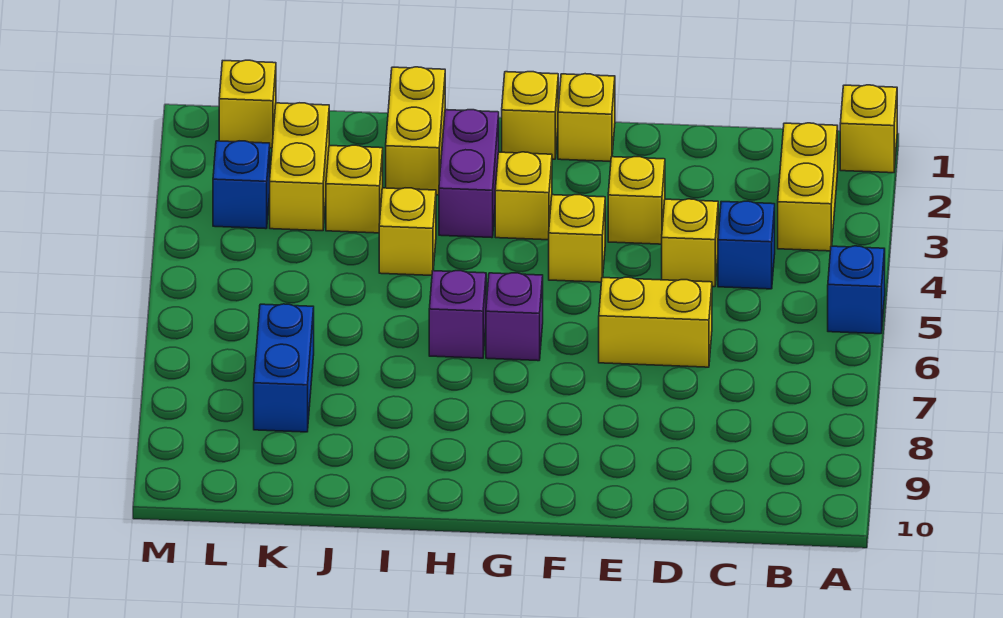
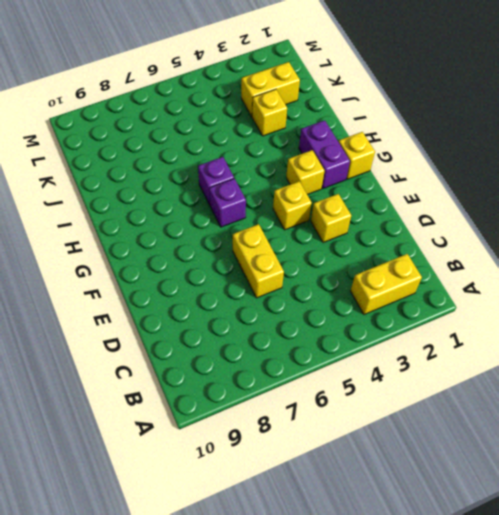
purple brick G2:H2 level 1 -> purple brick H2:H3 level 1
none -> yellow brick A1 level 1
none -> blue brick A5 level 1
none -> blue brick C4 level 1

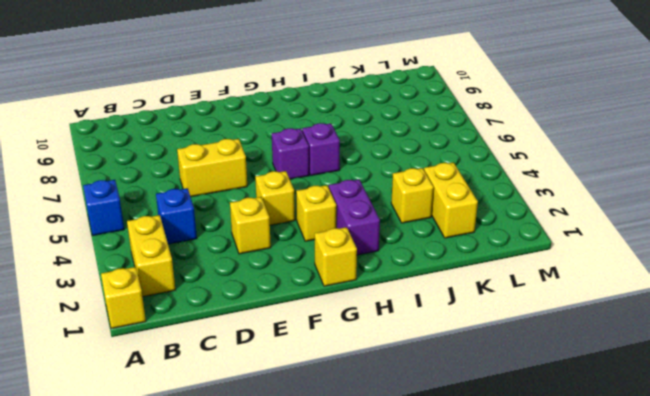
none -> yellow brick D4 level 1
none -> yellow brick F1 level 1
none -> yellow brick I1:I2 level 1

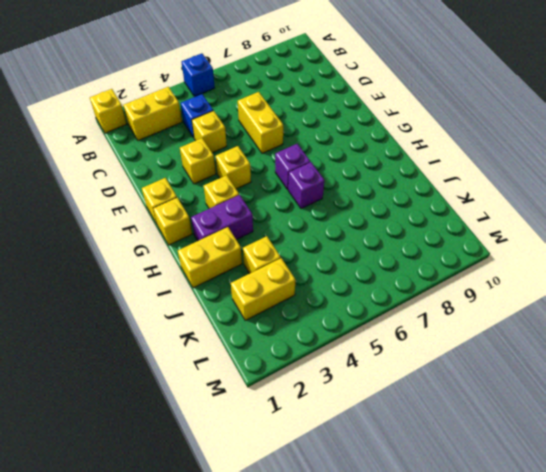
none -> yellow brick I4 level 1
none -> blue brick K7:K8 level 1
none -> yellow brick L1 level 1

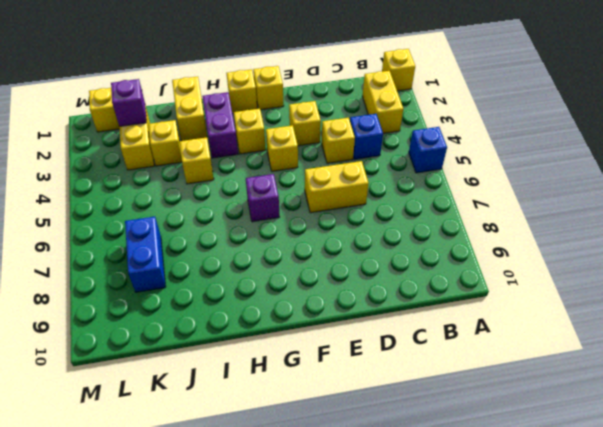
purple brick K2 level 2 -> purple brick H6 level 1
none -> blue brick L3 level 1

